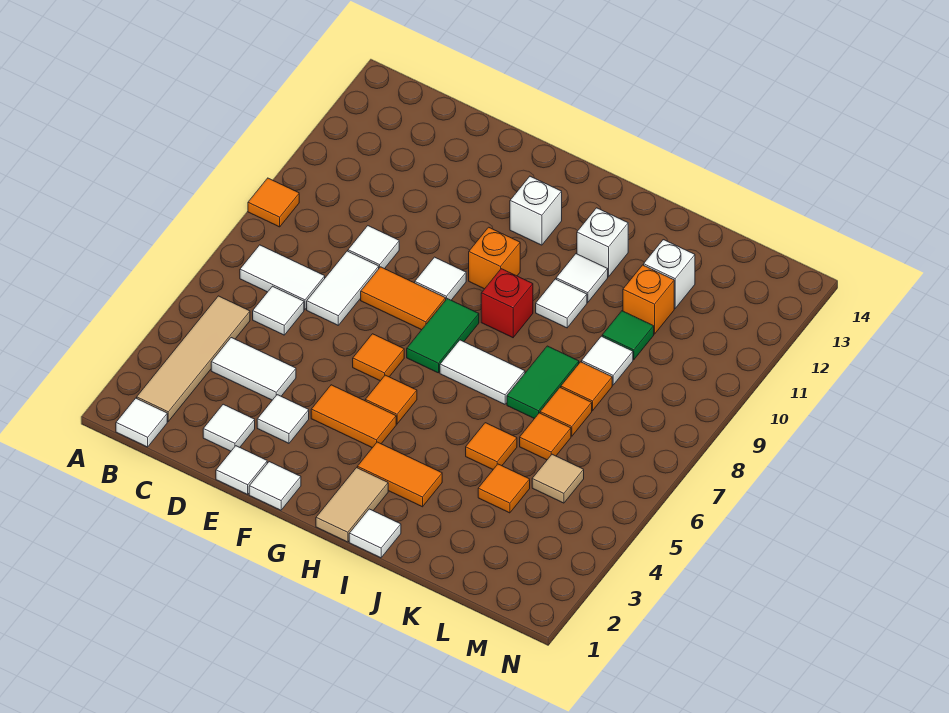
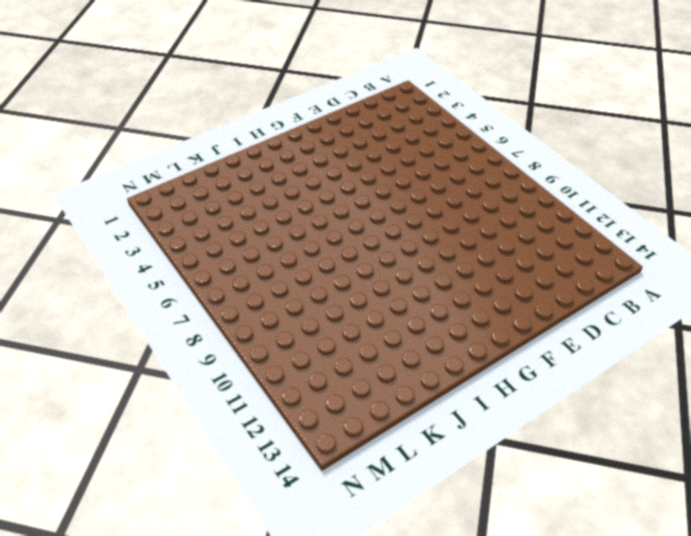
none -> orange tile A9 level 1
none -> white tile B1 level 1
none -> tan tile B2:B5 level 1
none -> white tile B7:C7 level 1

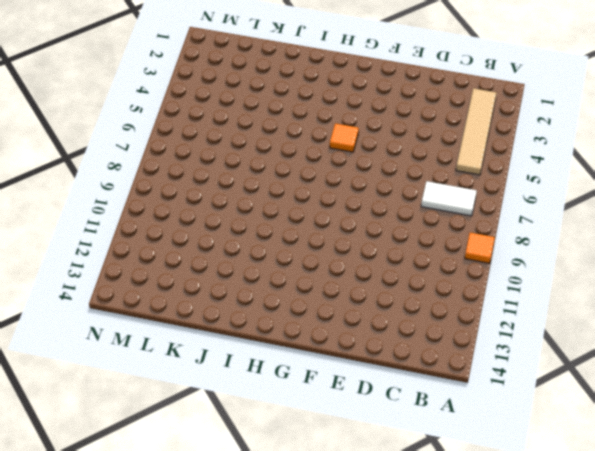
none -> white tile B1 level 1
none -> white tile C4:D4 level 1
none -> white tile C6 level 1
none -> white tile D2 level 1

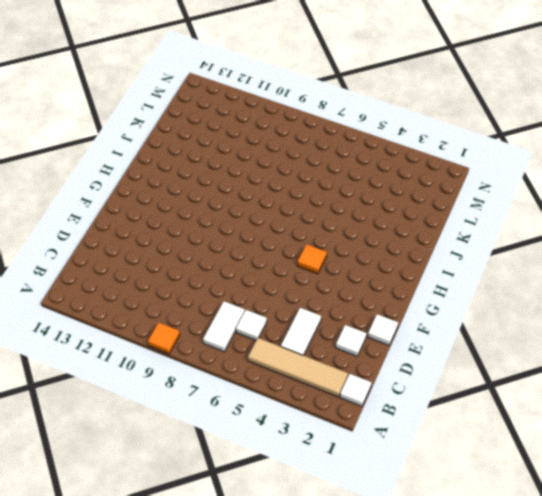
none -> white tile D7:D8 level 1
none -> white tile D9 level 1
none -> white tile E3 level 1
none -> orange tile E8:F8 level 1

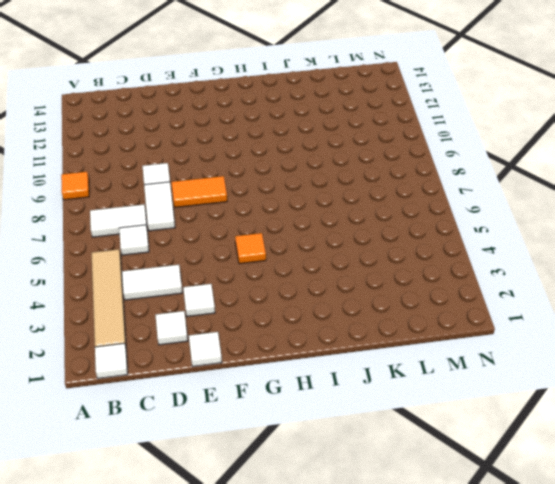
none -> white tile F1 level 1
none -> orange tile F4:G4 level 1
none -> orange tile F6 level 1
none -> white tile F9 level 1

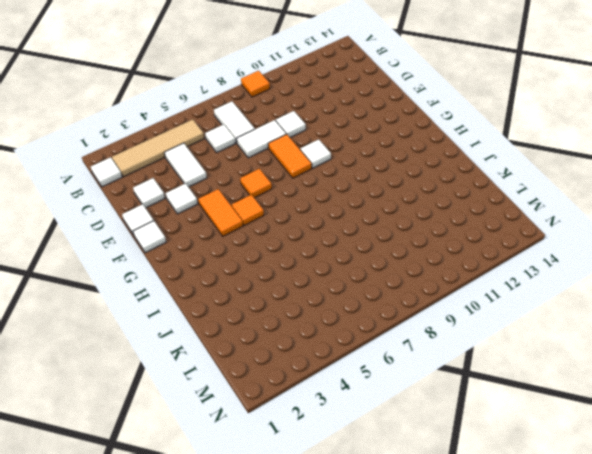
none -> green tile G7:G8 level 1
none -> orange brick G10 level 1
none -> white brick G12 level 1
none -> tan tile H1:H2 level 1

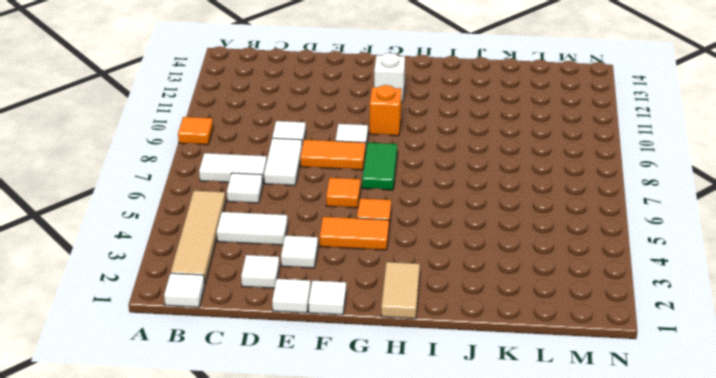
none -> orange tile H3:I3 level 1
none -> white tile H7:I7 level 1
none -> red brick H9 level 1
none -> white tile I1 level 1

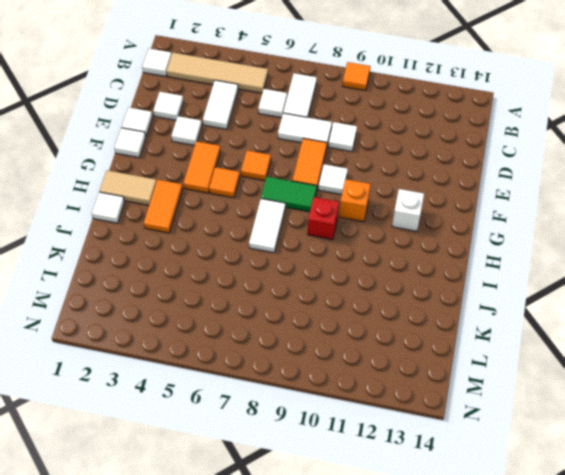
none -> white tile I10 level 1
none -> white tile I11 level 1
none -> white brick I12 level 1
none -> orange tile J5 level 1

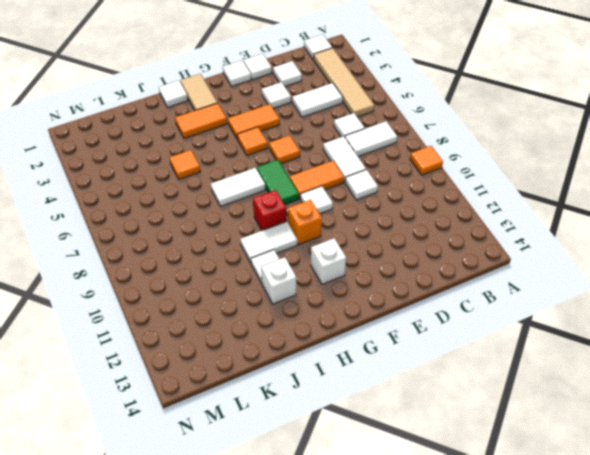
white tile H10:I10 level 1 -> white tile I10 level 1
none -> green tile J7:J8 level 1
none -> orange tile K4 level 1
none -> orange tile K6 level 1
none -> orange tile K7 level 1

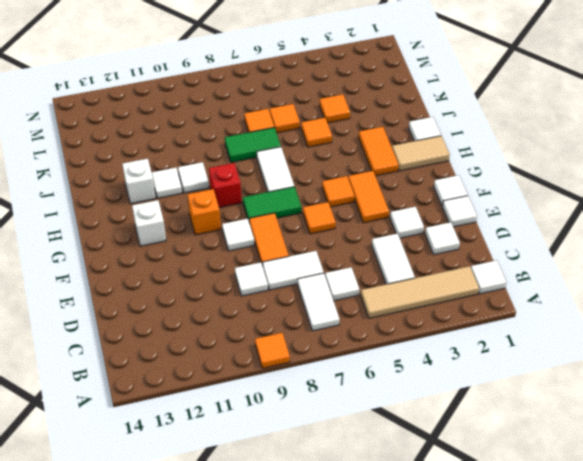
none -> orange tile K8 level 1
none -> white tile K9 level 1
none -> green tile K10 level 1
none -> orange brick K11 level 1

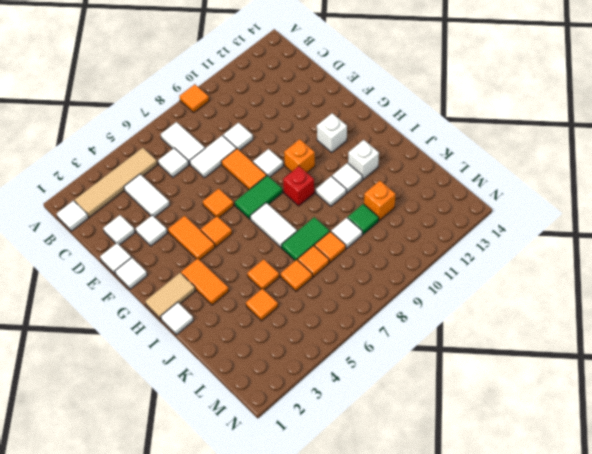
none -> white brick K12 level 1
none -> tan tile L5 level 1

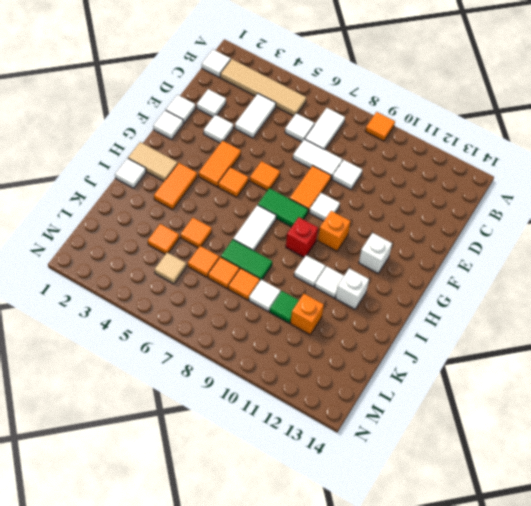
none -> white brick K12 level 1

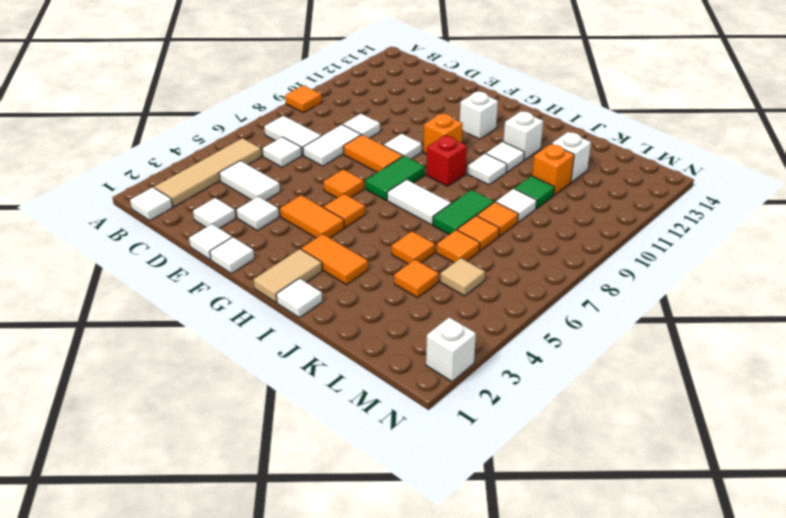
white brick N2 level 1 -> none

